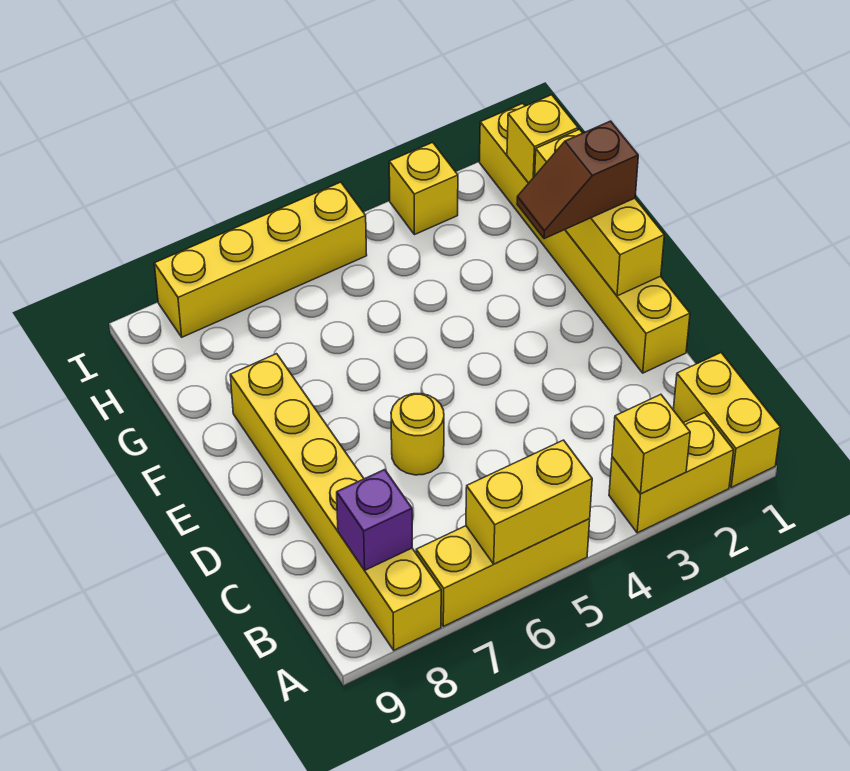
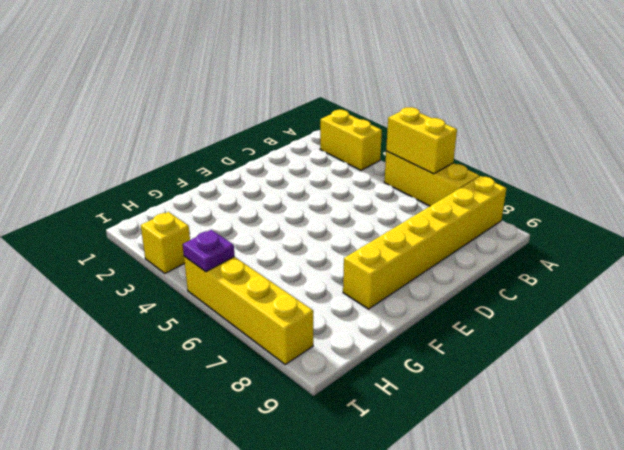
purple plate I5 level 2 -> none
none -> yellow brick A1:B1 level 1
none -> yellow brick D1:I1 level 1
none -> yellow round brick D6 level 1

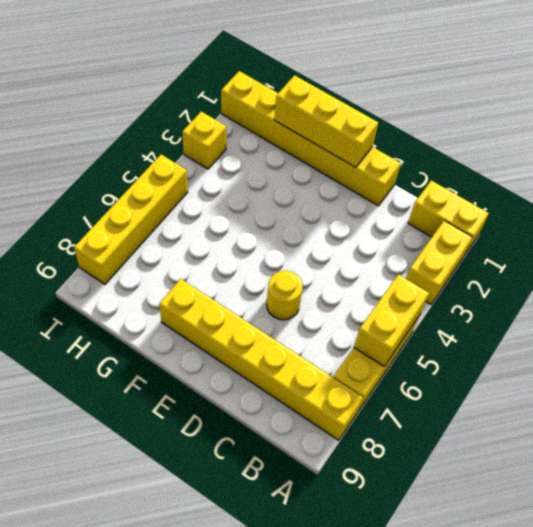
none -> yellow brick A3 level 2
none -> purple brick B8 level 2
none -> yellow brick H1 level 2

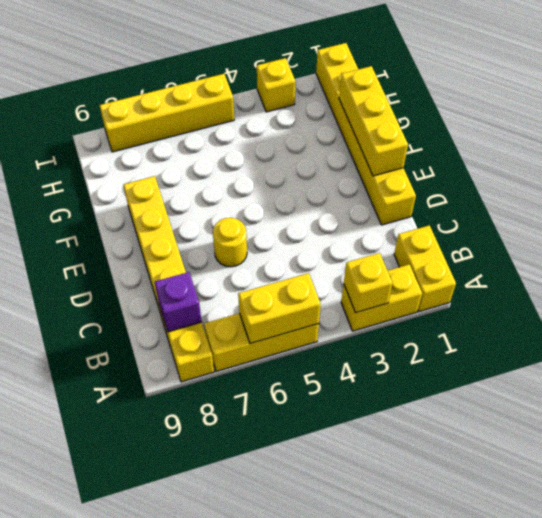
none -> yellow brick H1 level 2
none -> brown slope F1:F2 level 3 top 1

